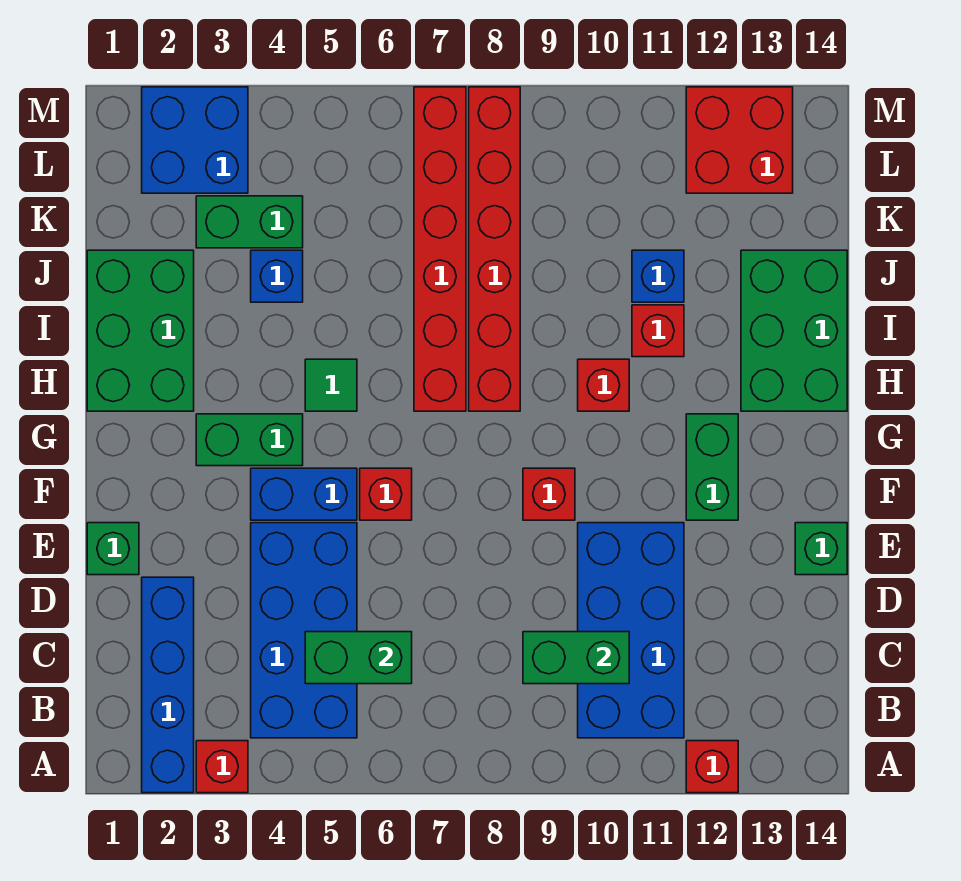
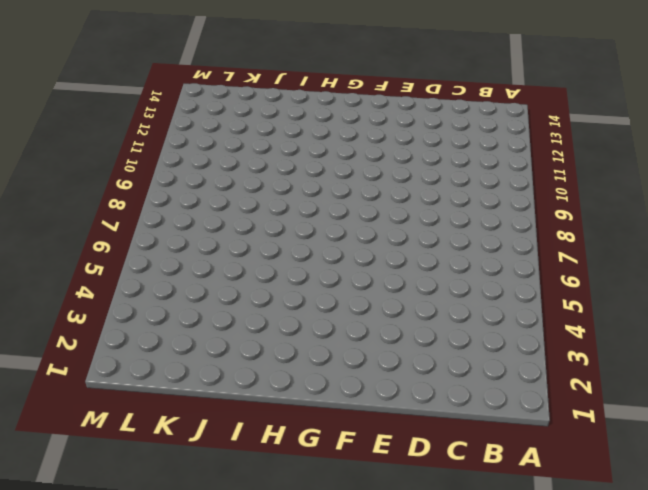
none -> blue brick A2:D2 level 1
none -> red brick A3 level 1
none -> red brick A12 level 1

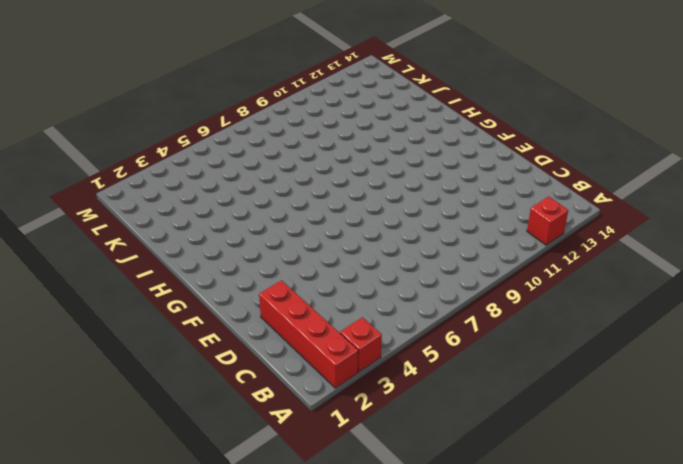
red brick A2:D2 level 1 -> blue brick A2:D2 level 1
none -> blue brick B4:E5 level 1
none -> blue brick B10:E11 level 1
none -> green brick E1 level 1

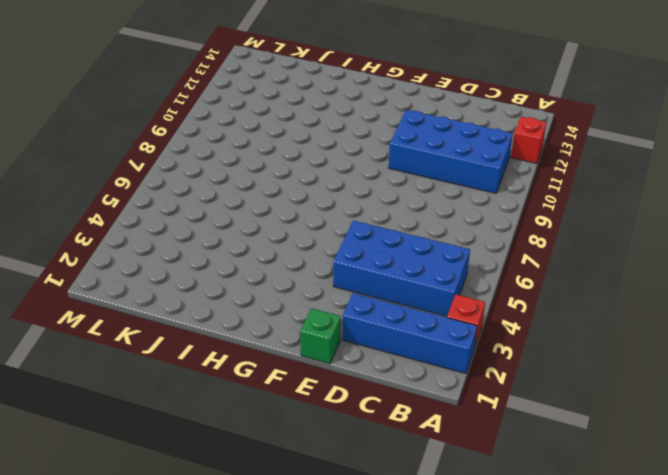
none -> green brick E14 level 1
none -> blue brick F4:F5 level 1
none -> red brick F6 level 1

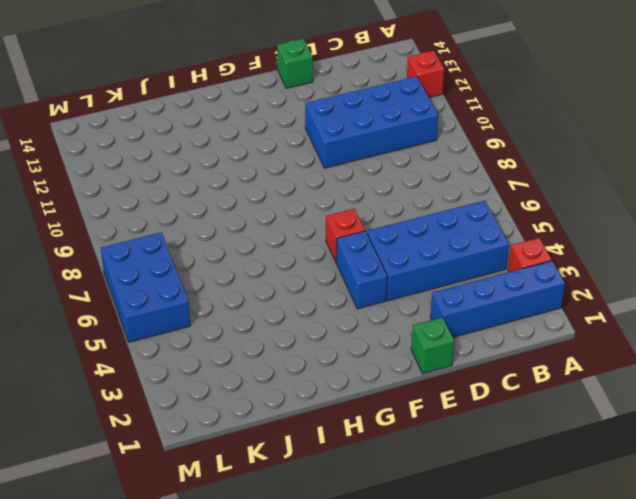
blue brick L5:M7 level 1 -> red brick H7:M7 level 1
none -> red brick F9 level 1
none -> green brick F12:G12 level 1
none -> green brick G3:G4 level 1

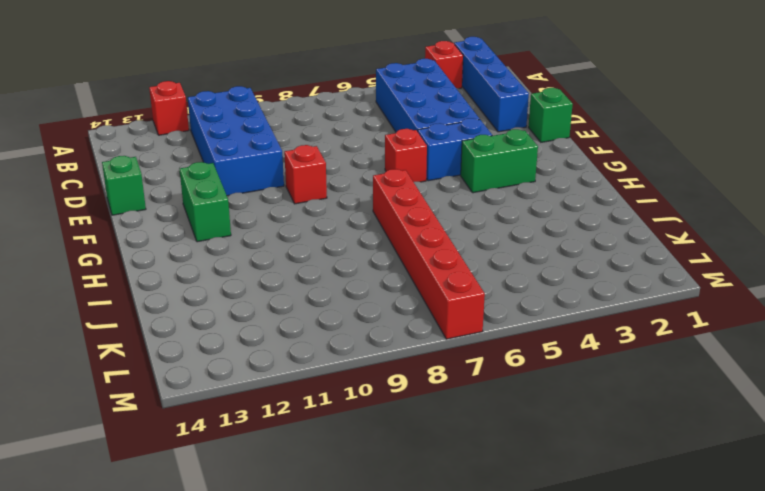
none -> green brick H1:J2 level 1
none -> green tile H5 level 1
none -> red brick H8:M8 level 1

